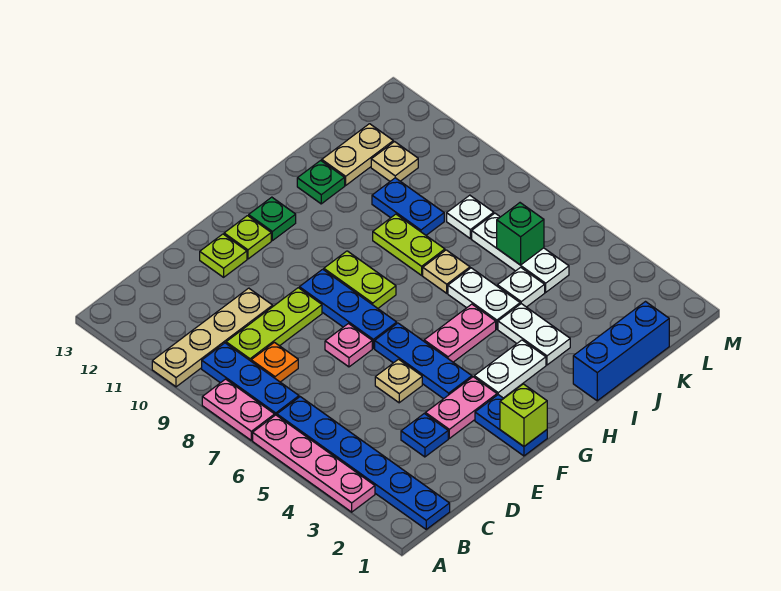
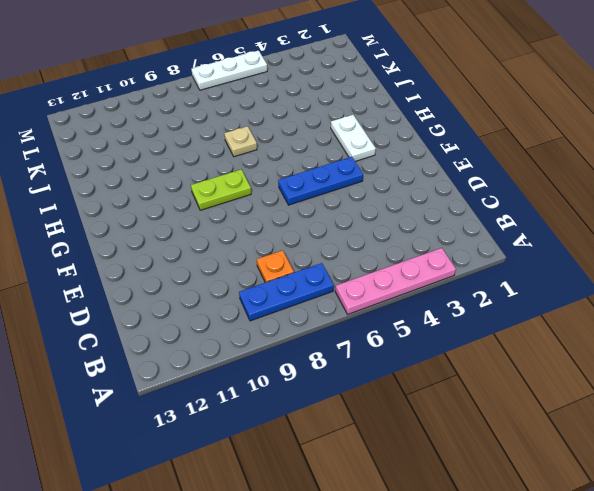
white plate M5:M7 level 1 -> white plate K5:K7 level 1
none -> pink plate A7:A8 level 1
none -> tan plate A10:D10 level 1
none -> blue plate B1:B6 level 1
none -> lime plate C9:E9 level 1

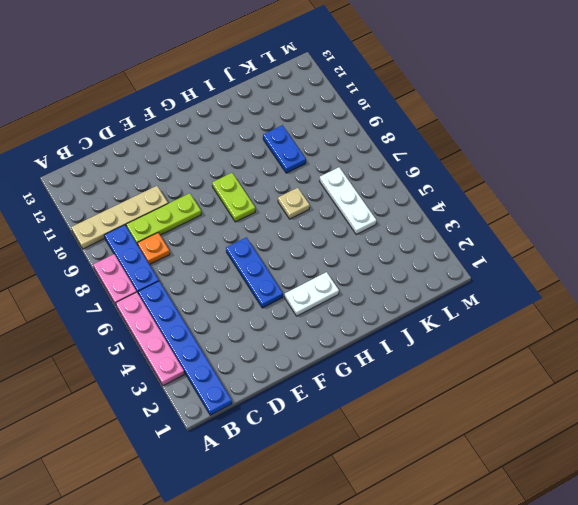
none -> blue plate D3 level 1
none -> pink plate E3:F3 level 1
none -> tan plate E5 level 1
none -> pink plate E7 level 1

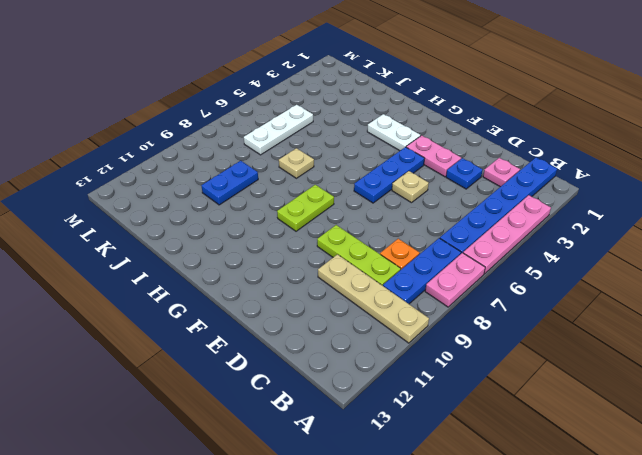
pink plate C2 level 1 -> pink plate E7 level 1
none -> lime plate E12 level 1
none -> blue plate F1:F2 level 1
none -> blue plate F7:F9 level 1
none -> lime plate F12 level 1

